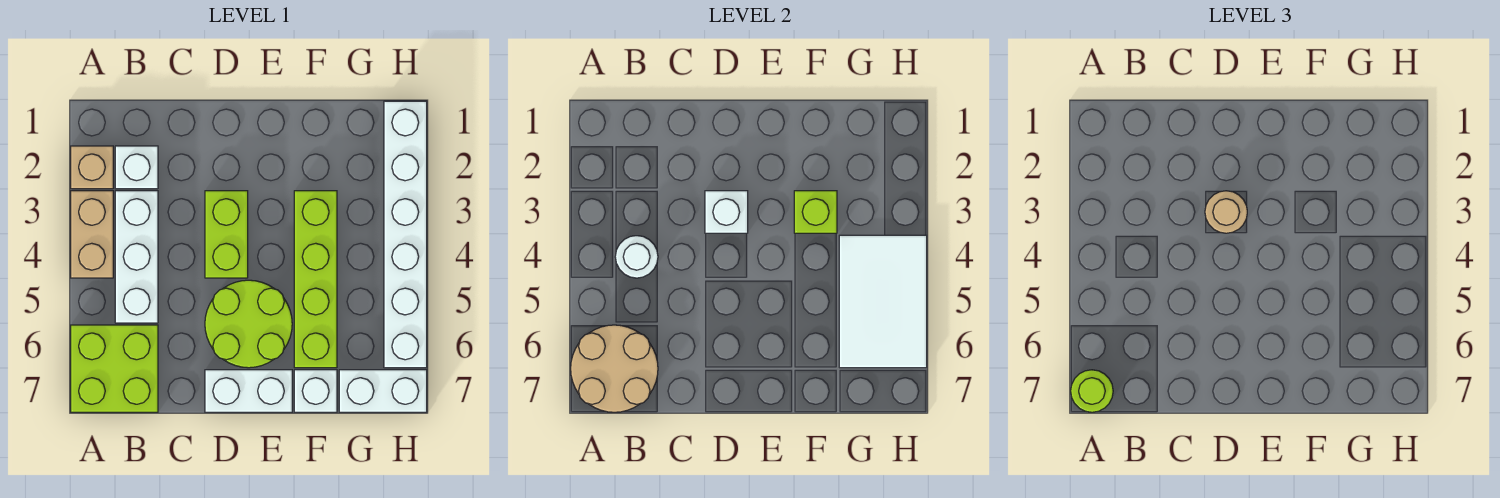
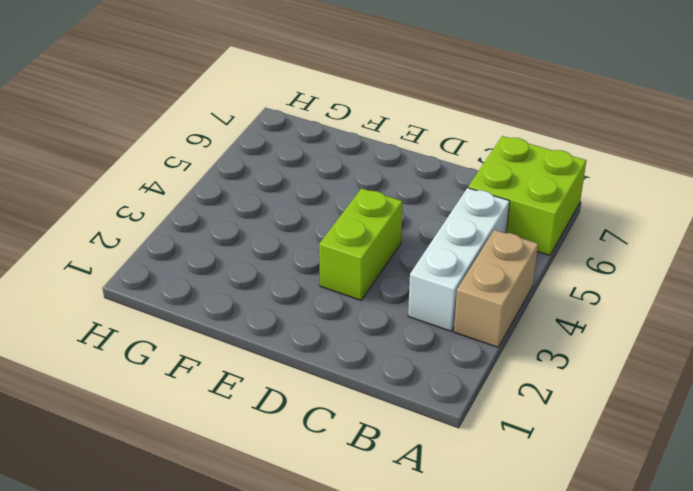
none -> tan brick A2 level 1
none -> white brick B2 level 1
none -> lime round brick D5:E6 level 1

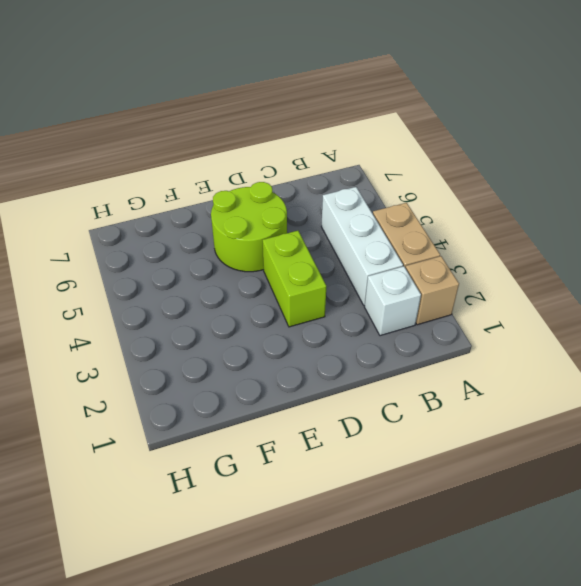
none -> lime brick A6:B7 level 1
none -> white brick D7:E7 level 1
none -> lime brick F3:F6 level 1

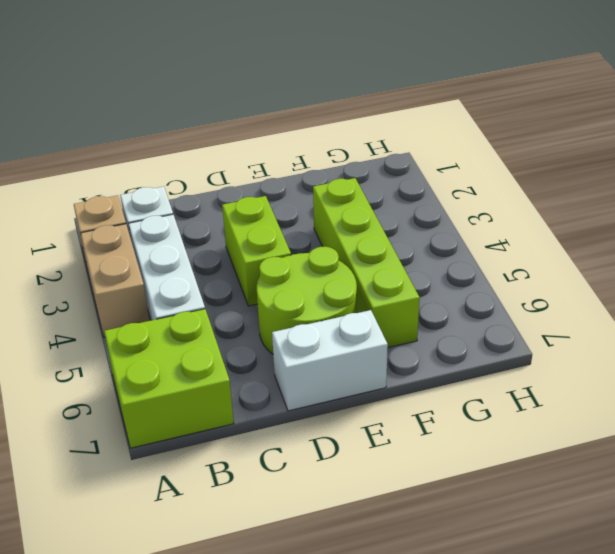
none -> white brick F7 level 1
none -> white brick G7:H7 level 1
none -> white brick H1:H6 level 1

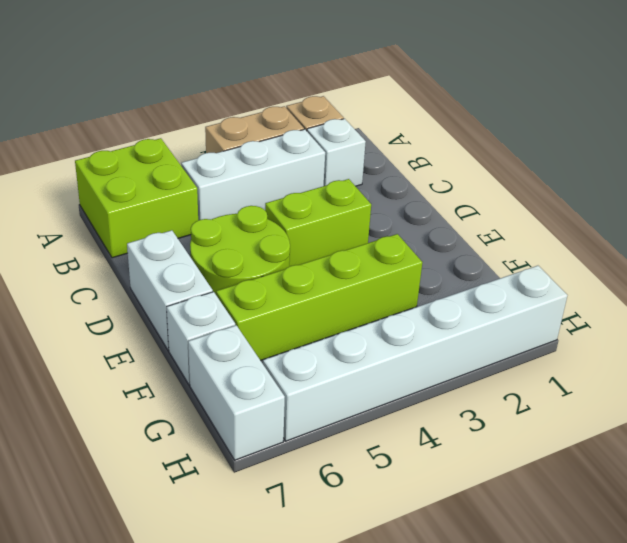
none -> tan round brick A6:B7 level 2
none -> white round brick B4 level 2
none -> white brick D3 level 2

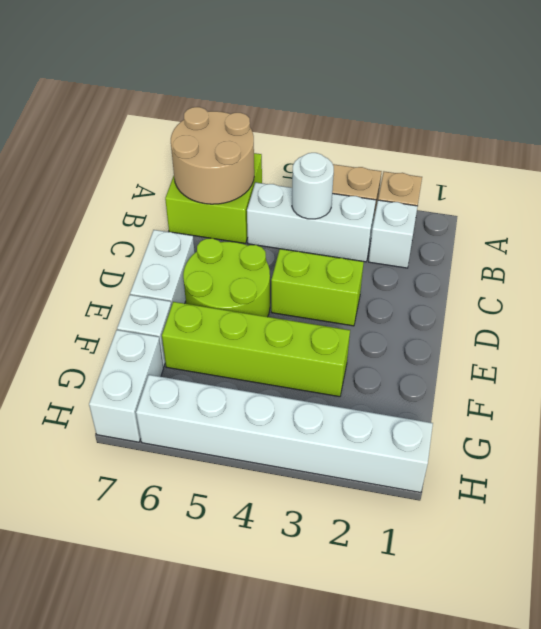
none -> white brick D3 level 2
none -> lime brick F3 level 2
none -> white tile G4:H6 level 2

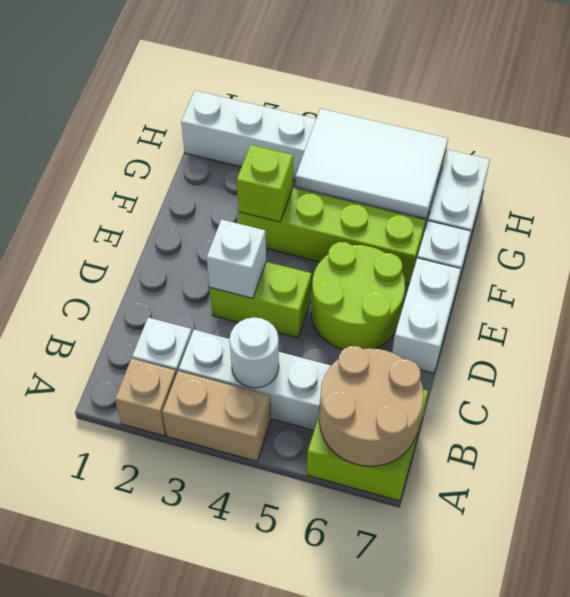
none -> lime round brick A7 level 3
none -> tan round brick D3 level 3

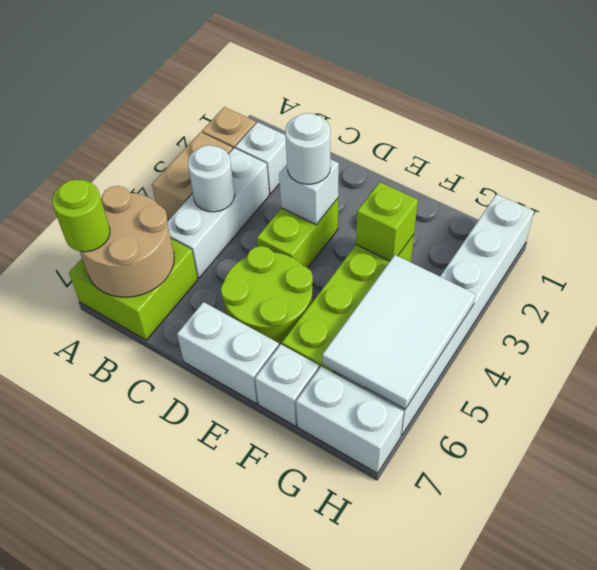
white round brick D3 level 3 -> tan round brick D3 level 3

